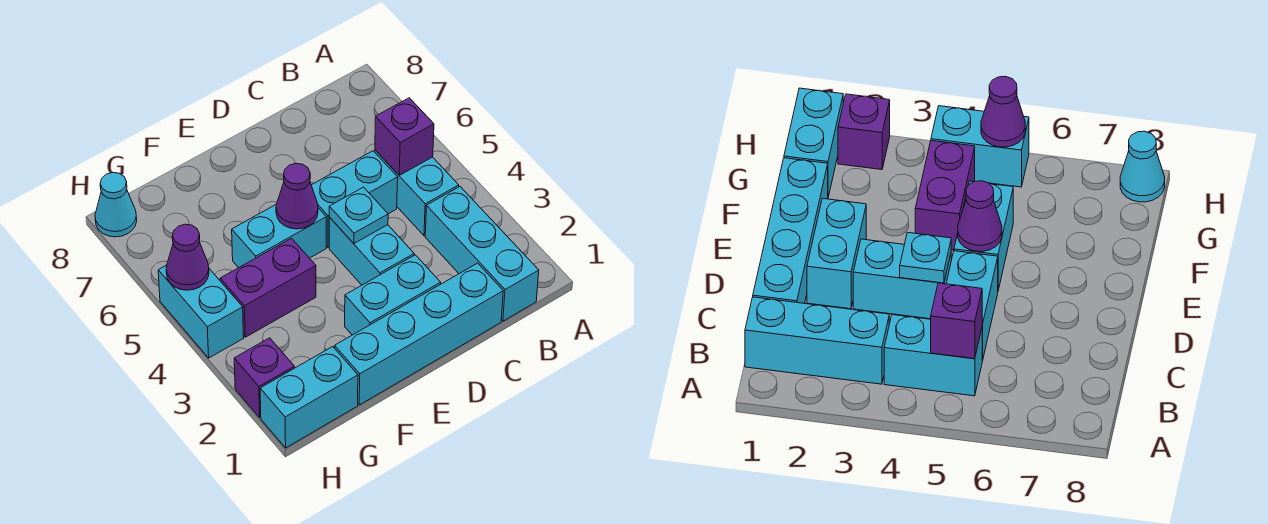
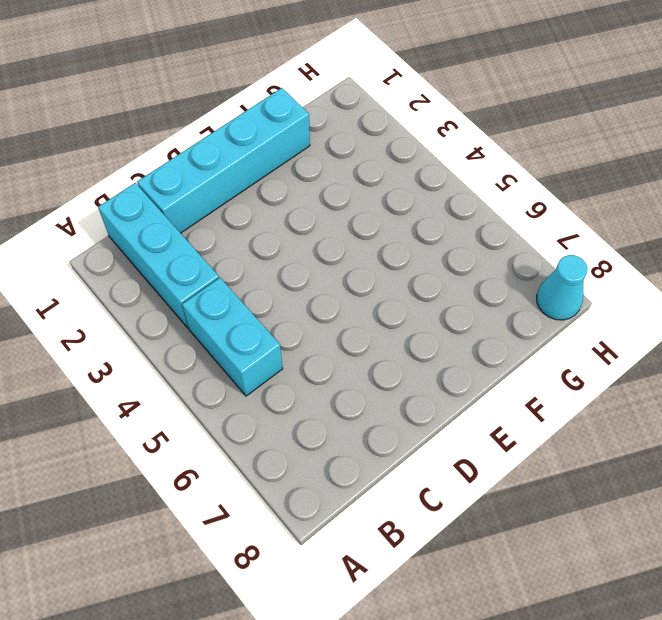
none -> cyan brick C5:D5 level 1
none -> cyan brick D2:E2 level 1
none -> cyan brick D3:D4 level 1

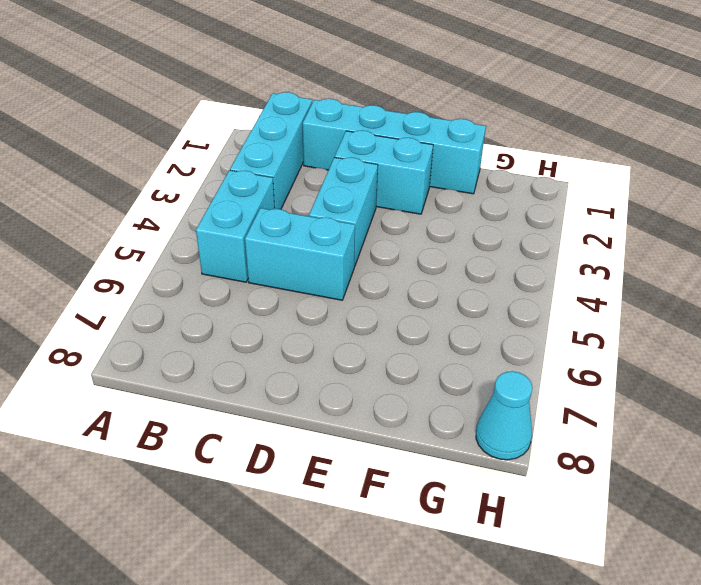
none -> cyan brick E5:F5 level 1
none -> purple brick F4:G4 level 1
none -> cyan brick G1:H1 level 1

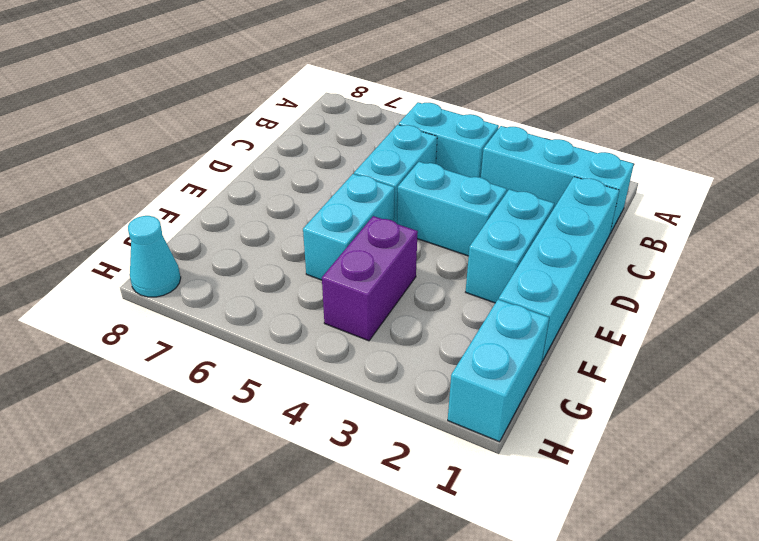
none -> purple brick H2 level 1
none -> cyan brick H4:H5 level 1
none -> purple brick B5 level 2

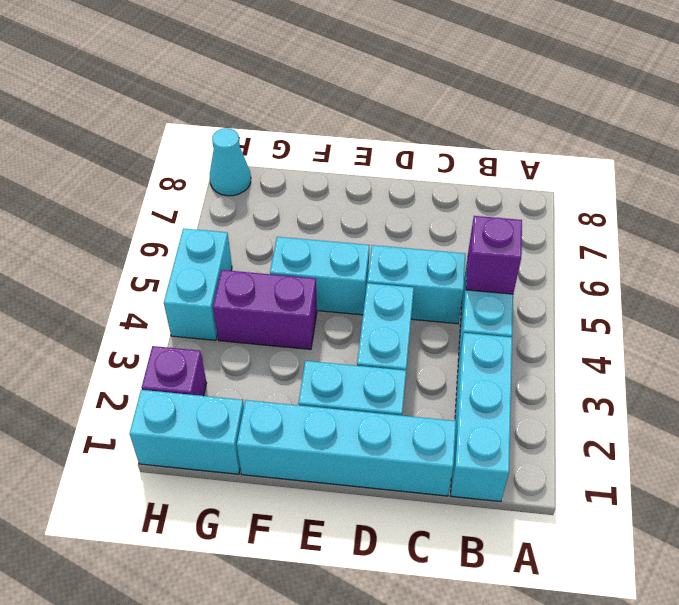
none -> cyan plate D4 level 2
none -> purple cone E5 level 2
none -> purple cone H5 level 2

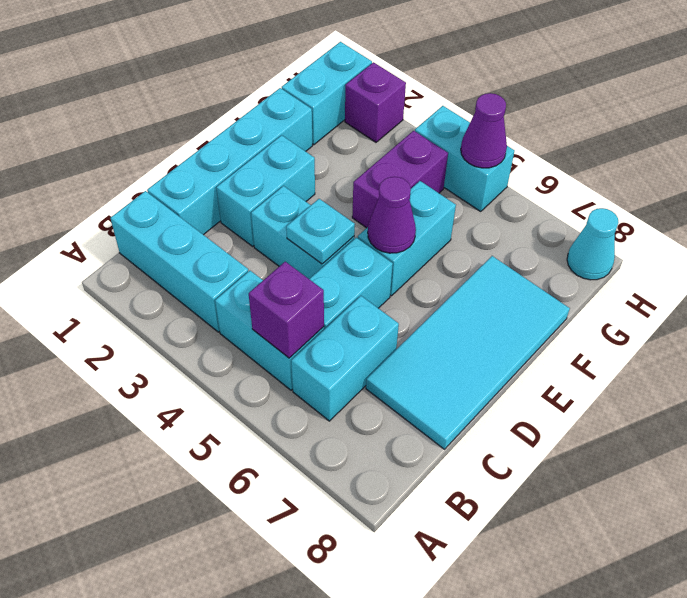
cyan brick B6:C6 level 1 -> none
cyan tile C7:F8 level 1 -> none

